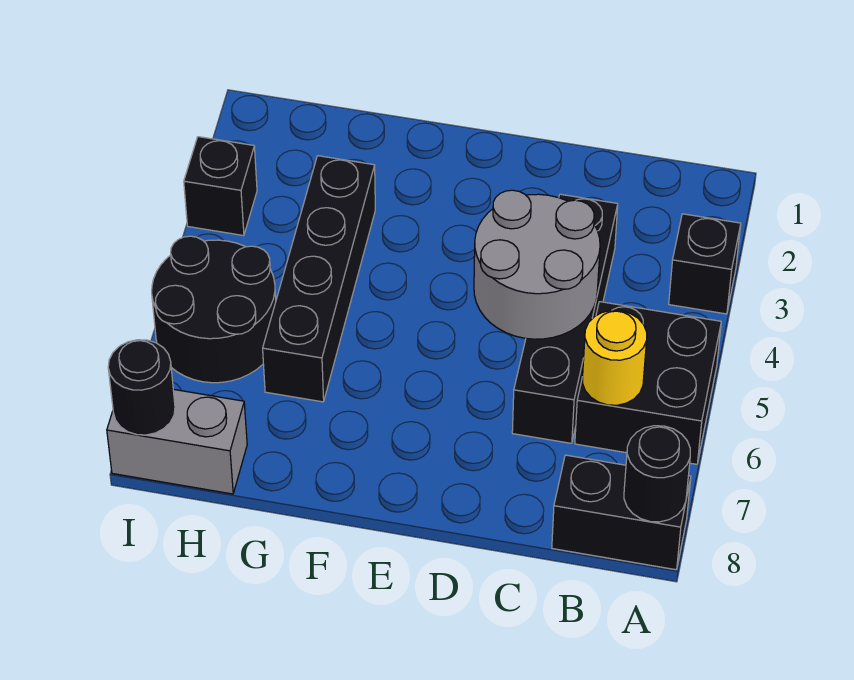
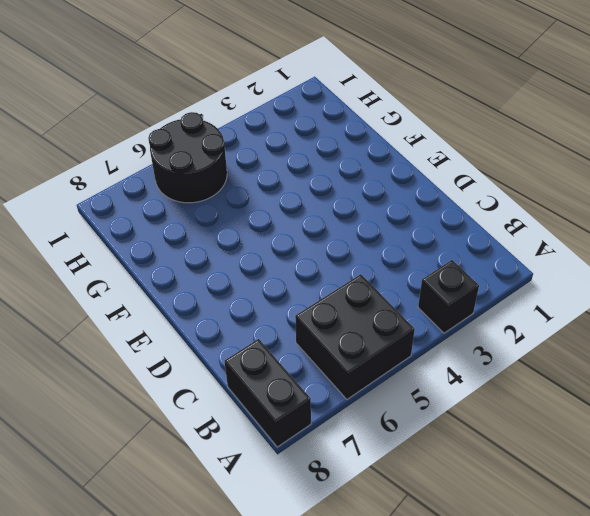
none -> black brick C3:C6 level 1
none -> black brick G3:G6 level 1
none -> grey brick H8:I8 level 1

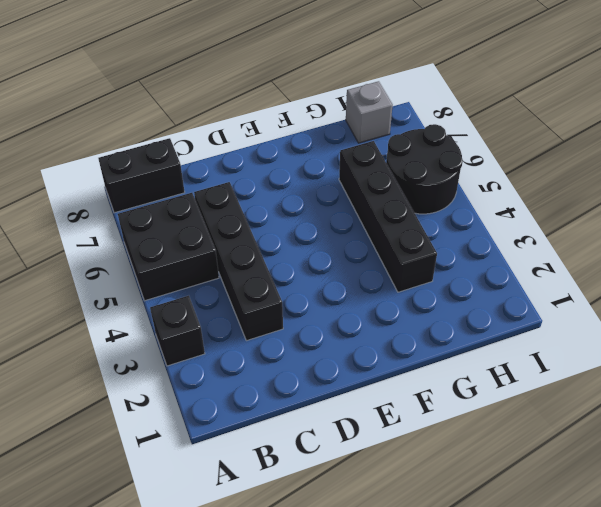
grey brick H8 level 1 -> grey brick H8:I8 level 1
none -> black brick I3 level 1
none -> black round brick A8 level 2
none -> yellow round brick B6 level 2

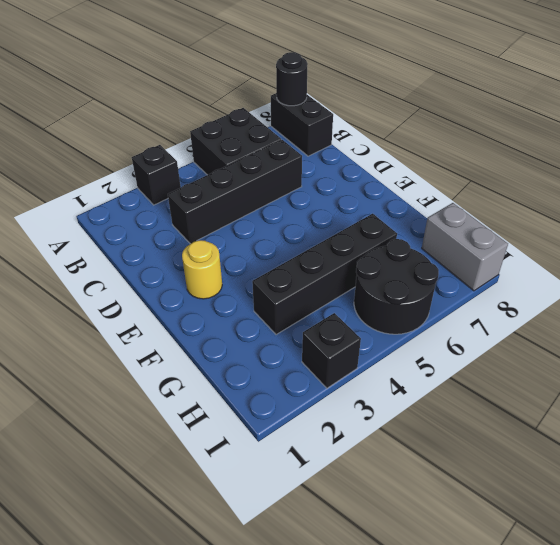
yellow round brick E2 level 1 -> yellow round brick B6 level 2
none -> grey round brick C4:D5 level 2
none -> black round brick I8 level 2

